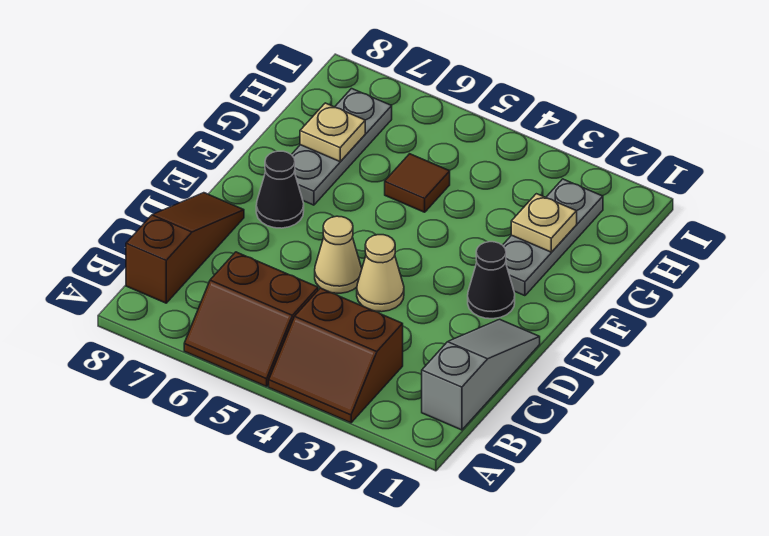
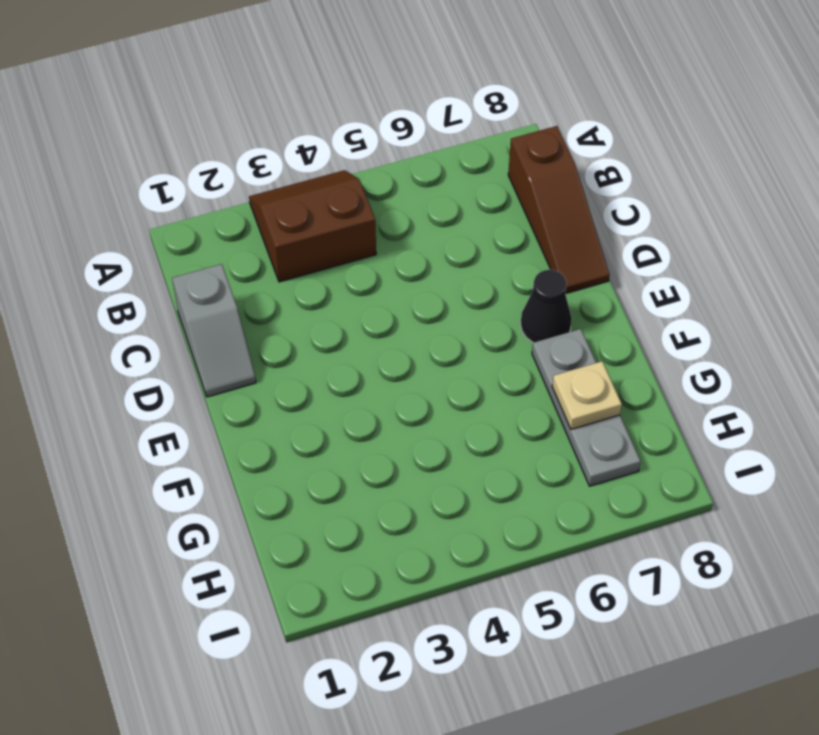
grey slope C1:D1 level 1 top C -> grey slope B1:D1 level 1 top B
none -> brown slope A5:B6 level 1 top B
none -> tan cone D4 level 1
none -> tan cone D5 level 1

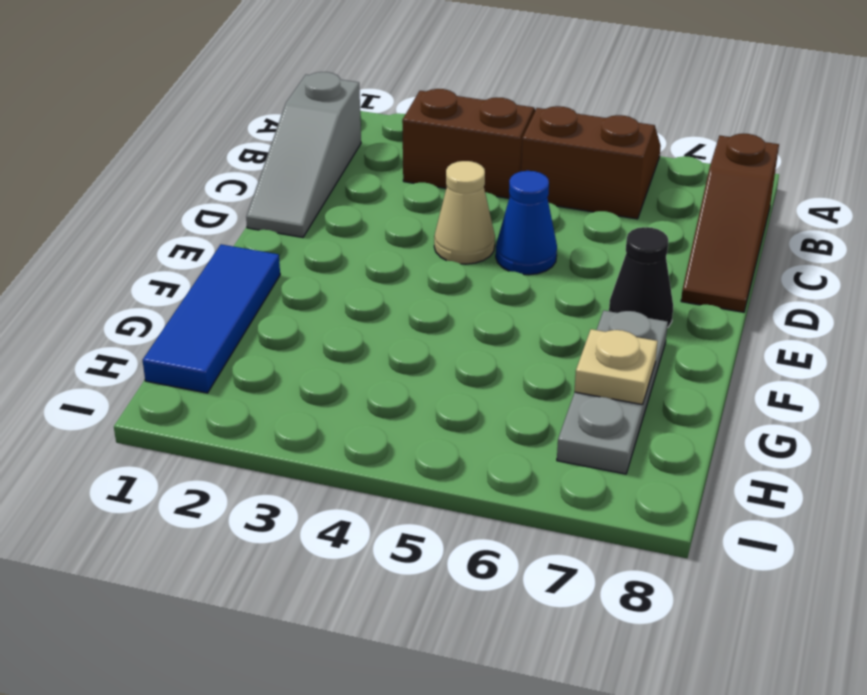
blue cone D5 level 1 -> tan cone D5 level 1
blue tile F1:H1 level 1 -> none
none -> black cone E2 level 1
none -> grey plate F2:H2 level 1
none -> brown tile G5 level 1

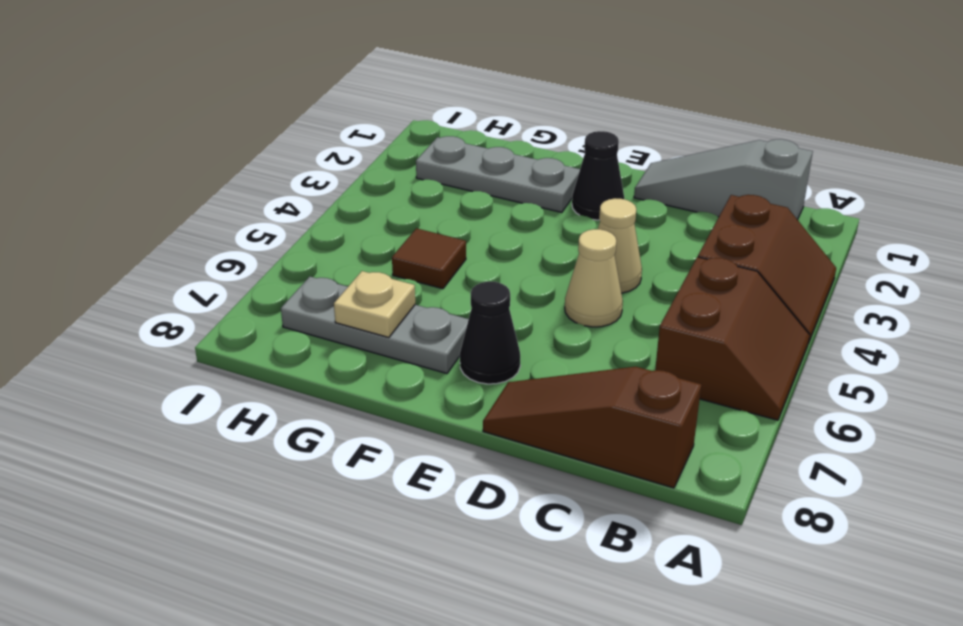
none -> tan plate G2 level 2

